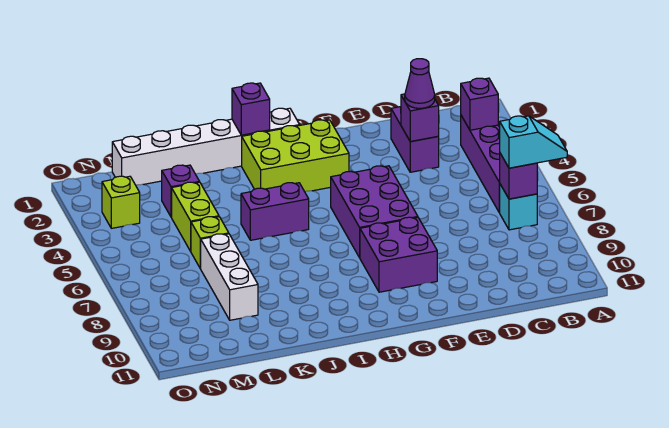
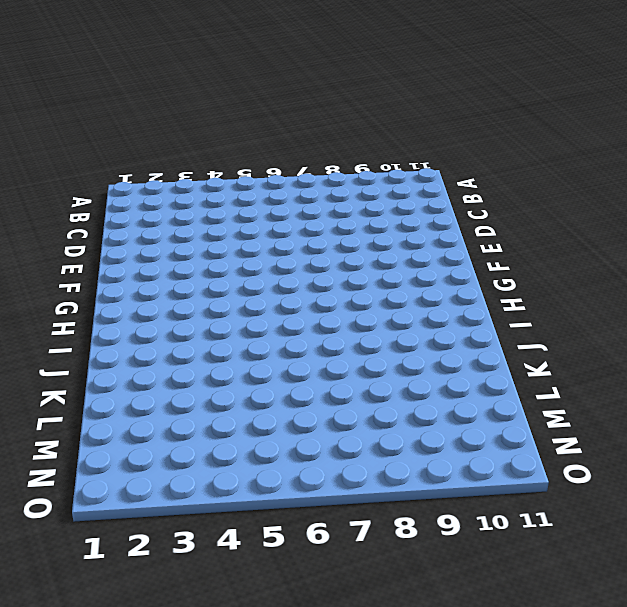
none -> purple brick B3:B6 level 1
none -> cyan brick B7 level 1
none -> purple brick D2:D3 level 1

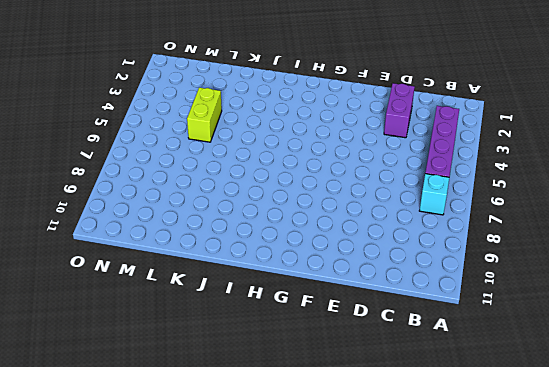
none -> purple brick F5:G7 level 1
none -> purple brick F8:G9 level 1
none -> lime brick G2:I3 level 1

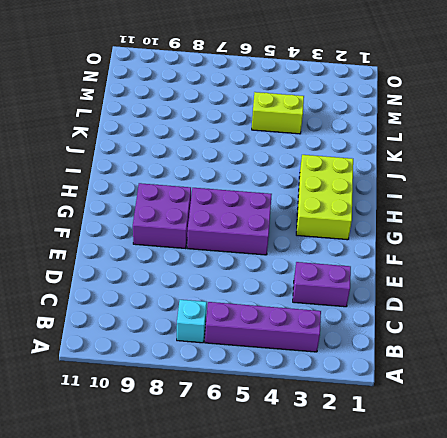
none -> white brick H1:M1 level 1
none -> purple brick I5:J5 level 1
none -> purple brick L3 level 1

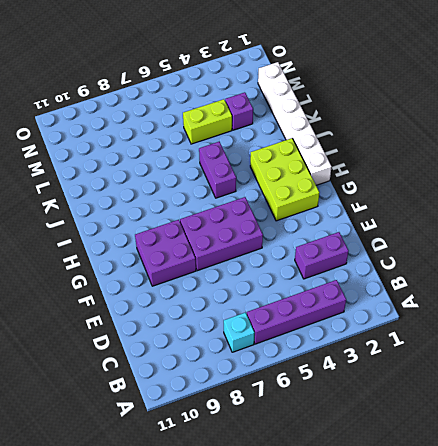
none -> lime brick L6 level 1
none -> white brick L7:L9 level 1
none -> lime brick N3 level 1

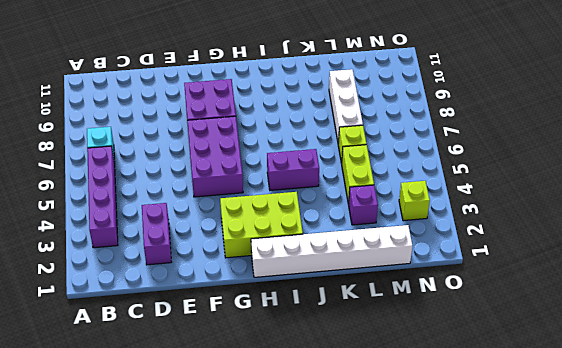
none -> purple brick B3 level 2
none -> purple brick B7 level 2
none -> purple brick D3 level 2

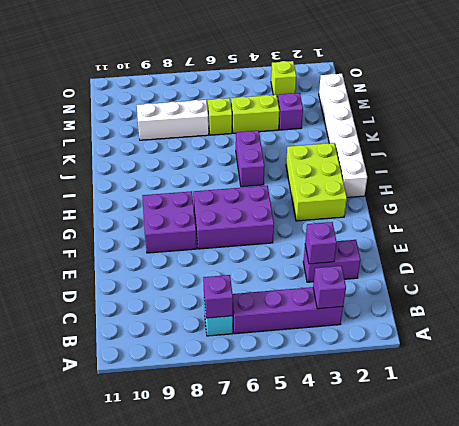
none -> purple brick I1 level 2
none -> cyan slope A7:B7 level 3 top B
none -> purple cone D3 level 3

